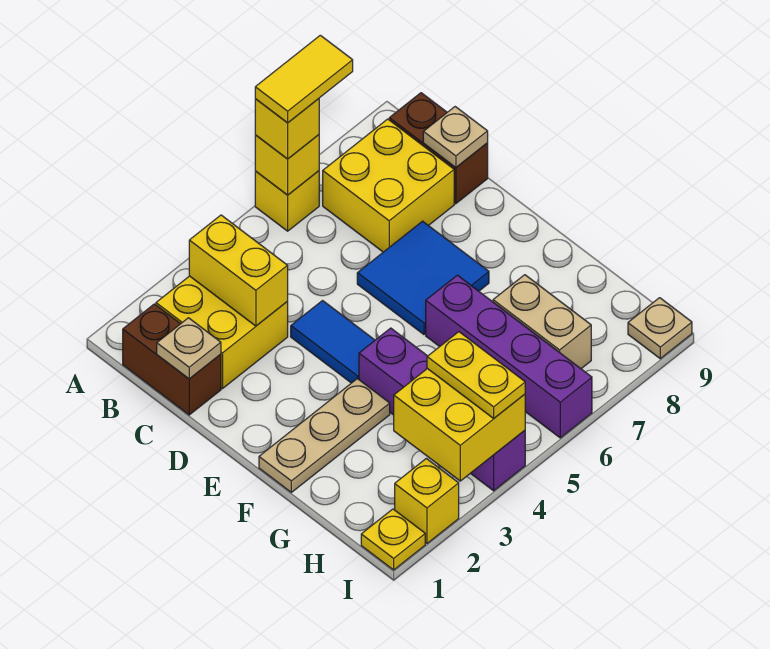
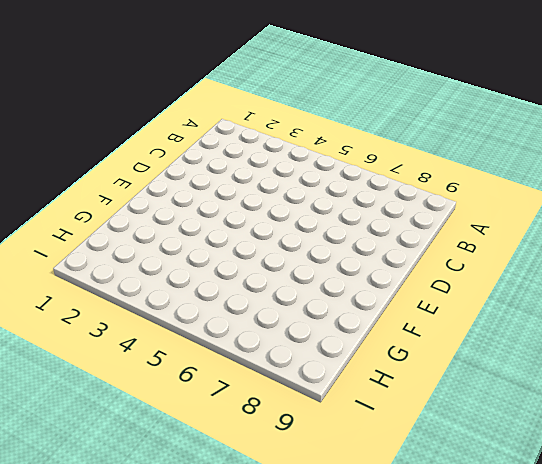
none -> yellow brick A6 level 1
none -> brown brick B1:C1 level 1
none -> yellow brick B2:C3 level 1

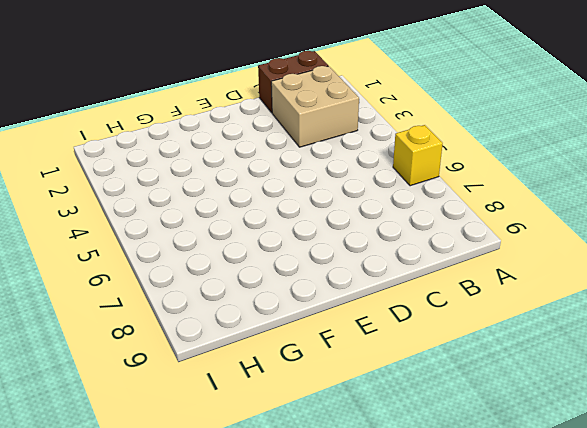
tan brick B2:C3 level 1 -> yellow brick B2:C3 level 1
none -> yellow brick B7:C8 level 1
none -> brown brick B9:C9 level 1
none -> blue tile D4:E4 level 1

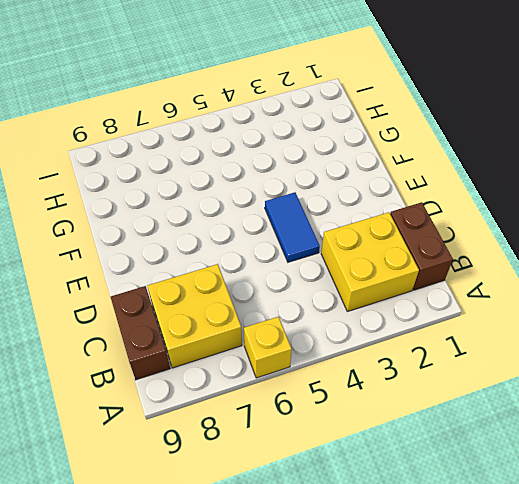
none -> blue tile D6:E7 level 1
none -> tan plate F1:F3 level 1
none -> purple brick F4:I4 level 1

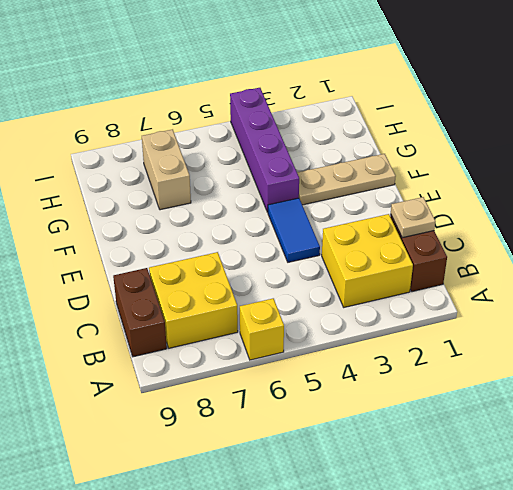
none -> blue tile D6:E7 level 1
none -> purple brick F6:I6 level 1
none -> yellow plate I1 level 1

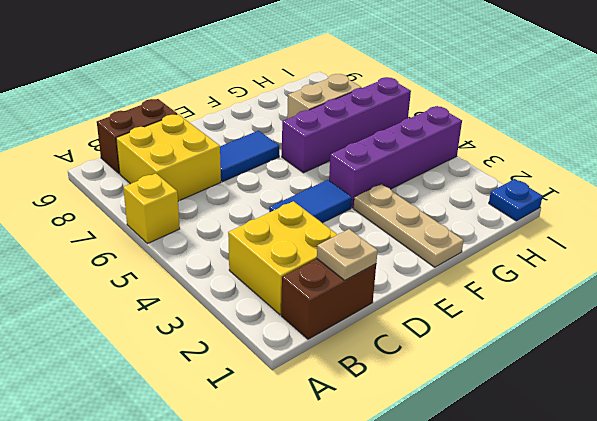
blue tile D7:E7 level 1 -> blue tile D6:E7 level 1
blue plate I1 level 1 -> yellow plate I1 level 1
none -> yellow brick I2 level 1
none -> tan plate I9 level 1
none -> yellow brick A6 level 2

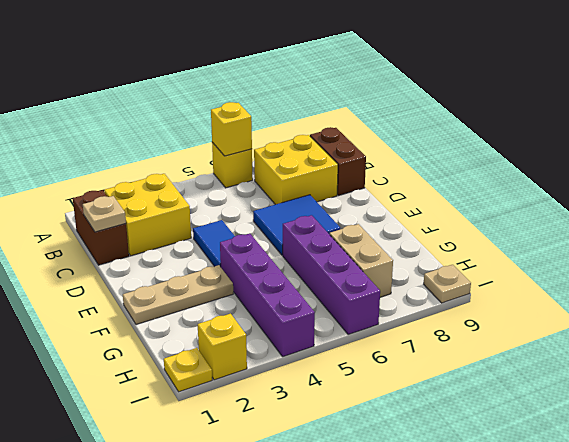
none -> yellow brick B3:C3 level 2
none -> tan plate C9 level 2
none -> yellow brick H3:I4 level 2

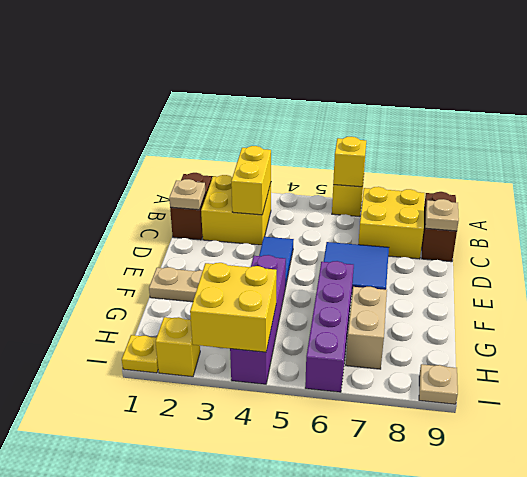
none -> yellow brick A6 level 3
none -> yellow plate H4:I4 level 3
none -> yellow tile A6:A7 level 4

